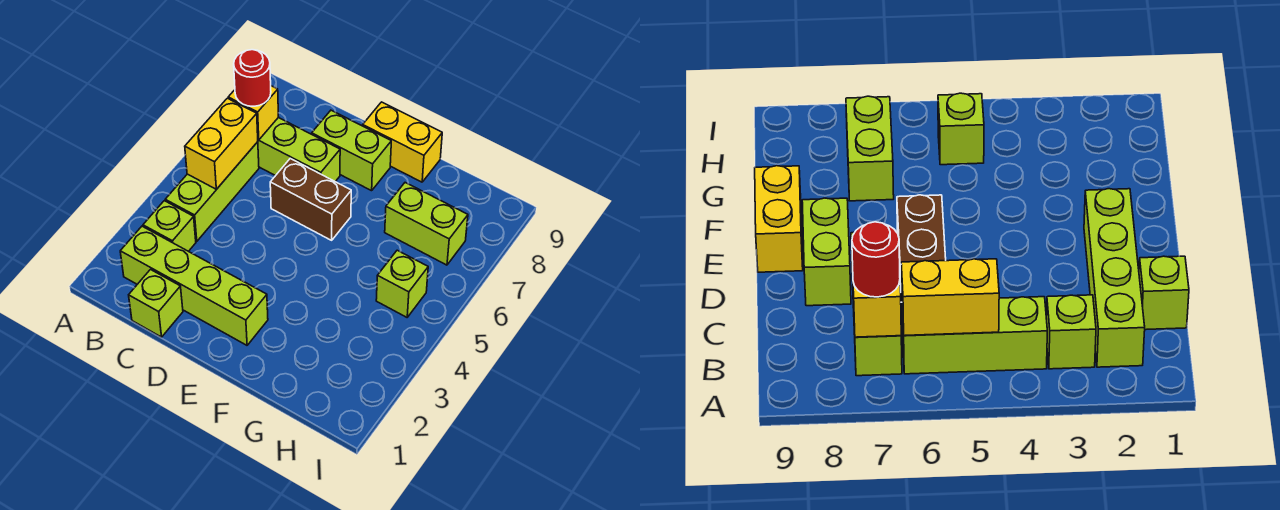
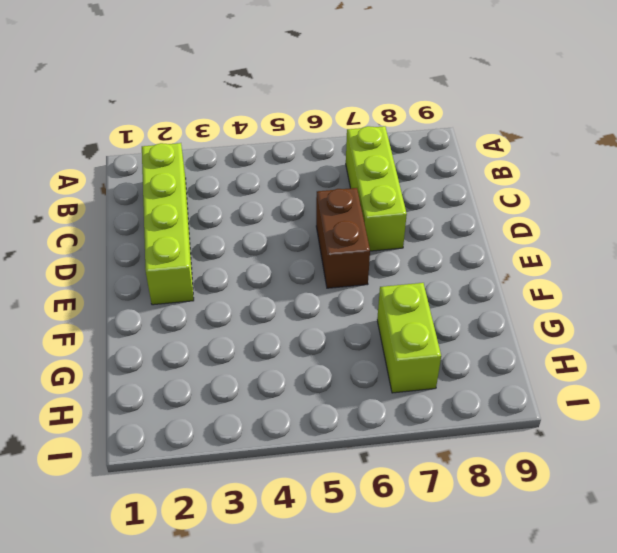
none -> lime brick B3 level 1
none -> lime brick B4:B6 level 1
none -> lime brick C1 level 1

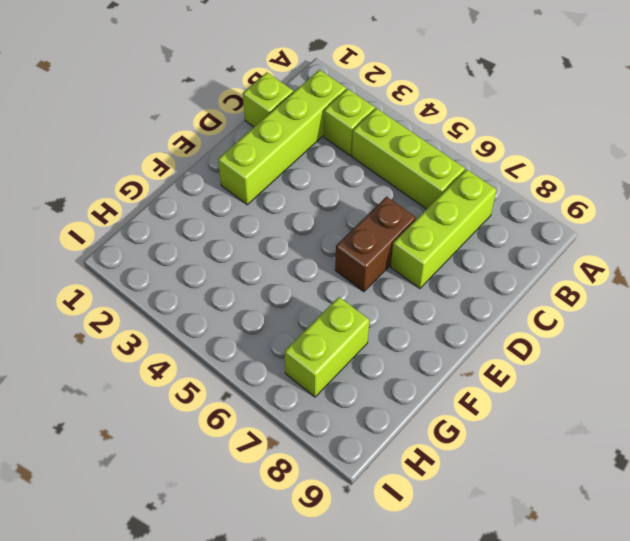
none -> lime brick D8:E8 level 1
none -> yellow brick E9:F9 level 1
none -> lime brick H5 level 1

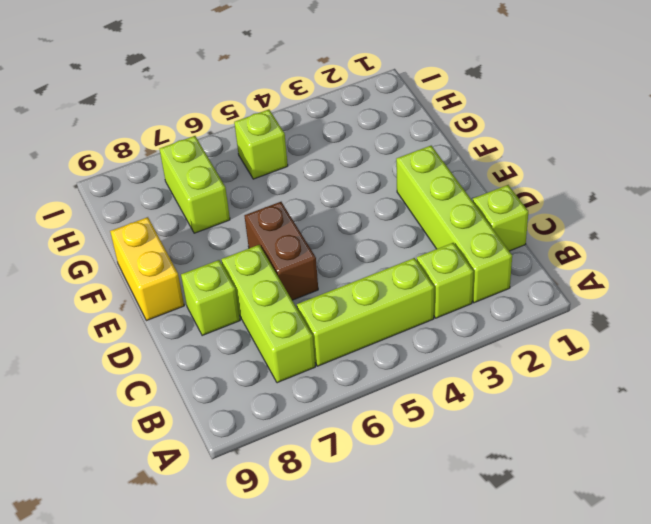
lime brick D8 level 1 -> lime brick D8:E8 level 1
none -> yellow brick B5:B6 level 2
none -> yellow brick B7 level 2
none -> red round brick B7 level 3

